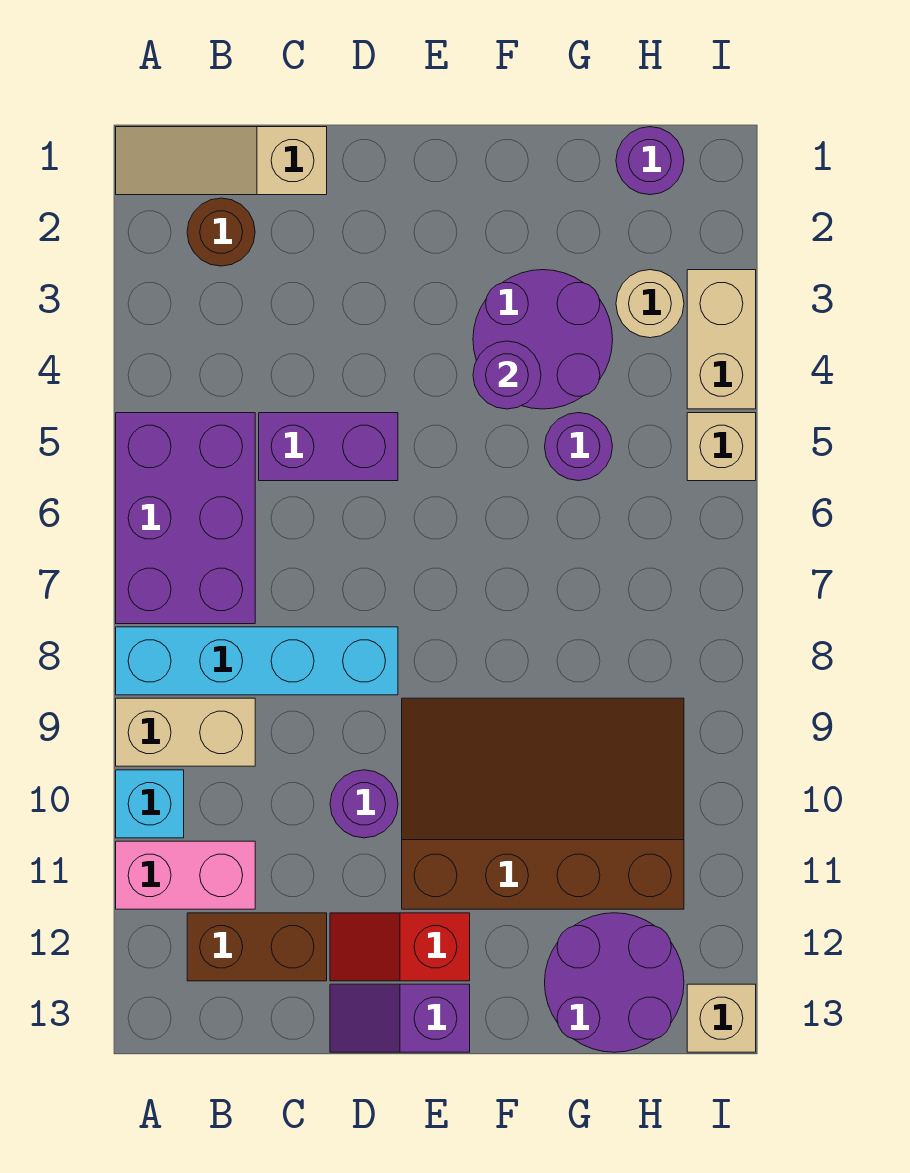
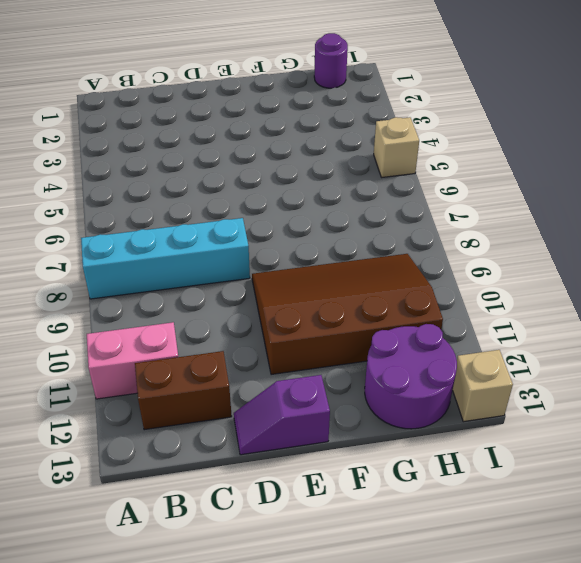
none -> tan slope A1:C1 level 1 top C
none -> purple brick A5:B7 level 1
none -> tan brick A9:B9 level 1

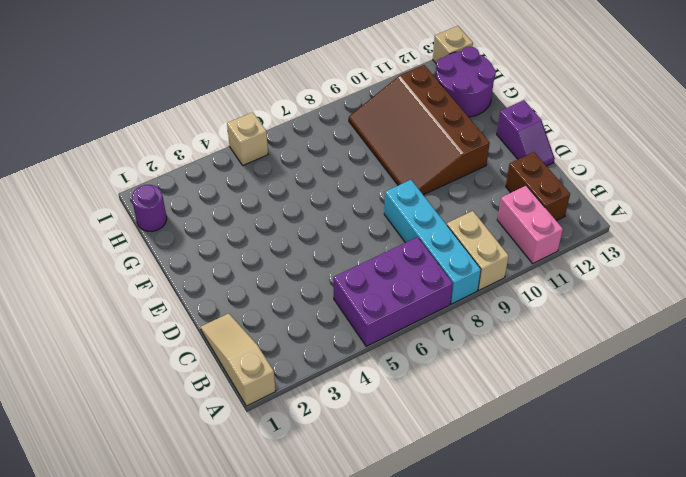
tan slope A1:C1 level 1 top A -> tan slope A1:C1 level 1 top C
none -> cyan brick A10 level 1
none -> brown round brick B2 level 1
none -> purple brick C5:D5 level 1

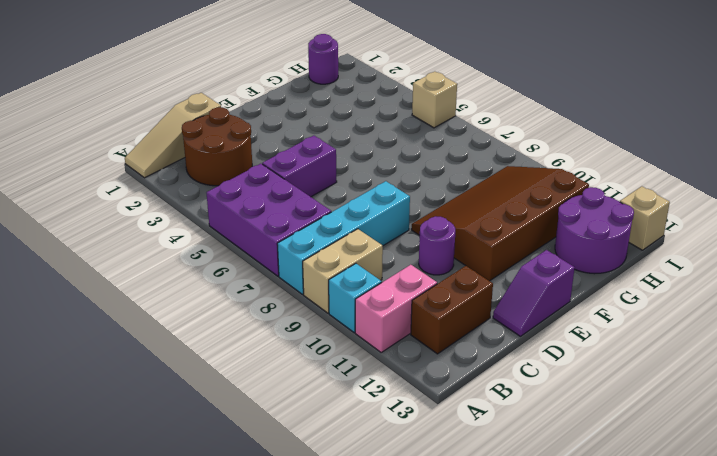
brown round brick B2:C3 level 1 -> brown round brick B2 level 1
none -> red slope D12:E12 level 1 top E
none -> purple round brick F3:G4 level 1
none -> purple round brick G5 level 1

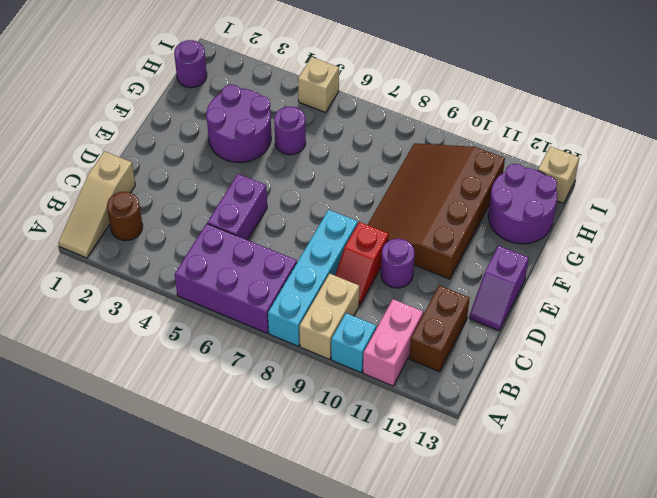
red slope C9:D9 level 1 top D -> red slope D12:E12 level 1 top E
none -> tan round brick H3 level 1
none -> tan brick I3:I4 level 1
none -> purple round brick F4 level 2

